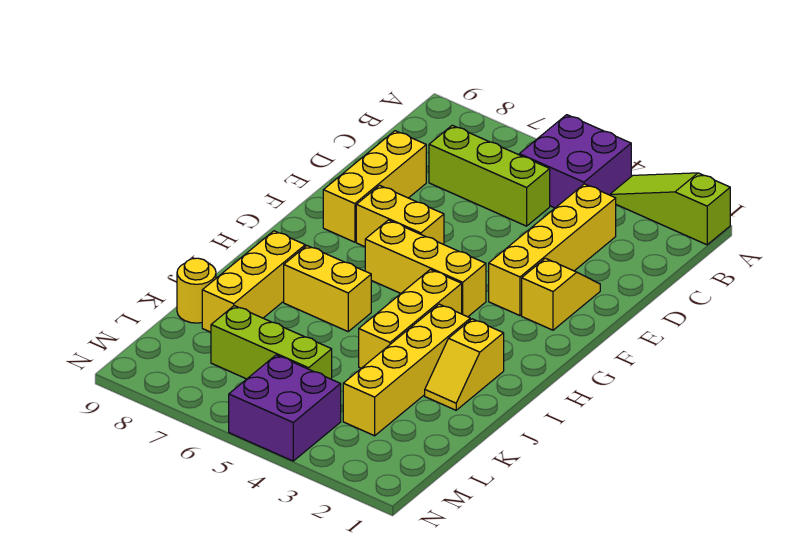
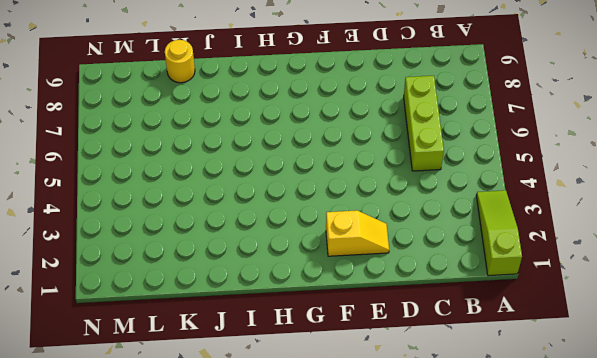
none -> purple brick A4:B5 level 1
none -> yellow brick C3:F3 level 1
none -> yellow brick D8:F8 level 1

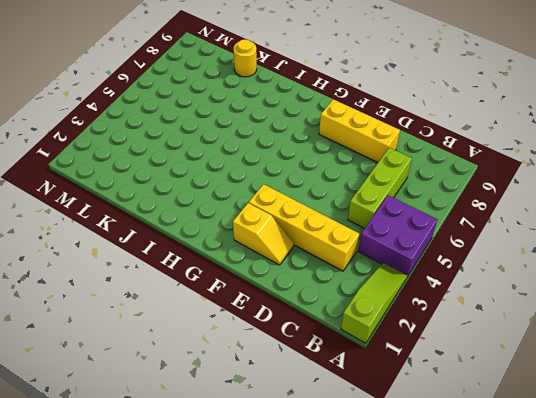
none -> yellow brick F6:F7 level 1
none -> yellow brick G4:G6 level 1
none -> yellow brick H4:J4 level 1

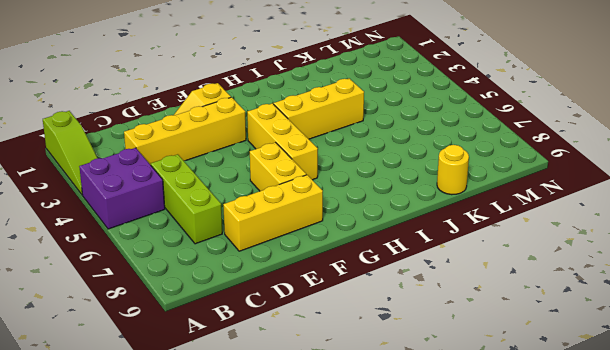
none -> yellow slope I2:J2 level 1 top I
none -> yellow brick I3:L3 level 1
none -> yellow brick I6:I7 level 1

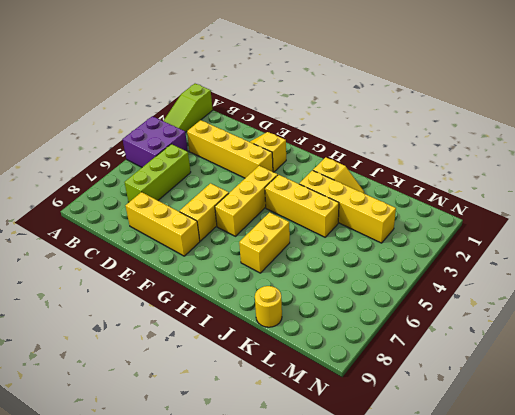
none -> yellow brick I8:K8 level 1
none -> lime brick L5:L7 level 1
none -> purple brick M4:N5 level 1

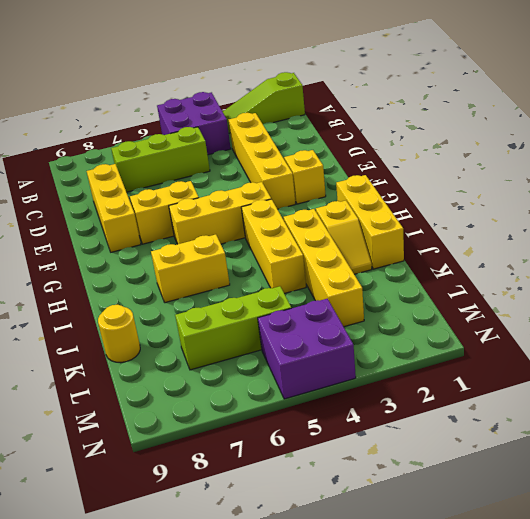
yellow brick H1:J1 level 1 -> yellow brick I8:K8 level 1

